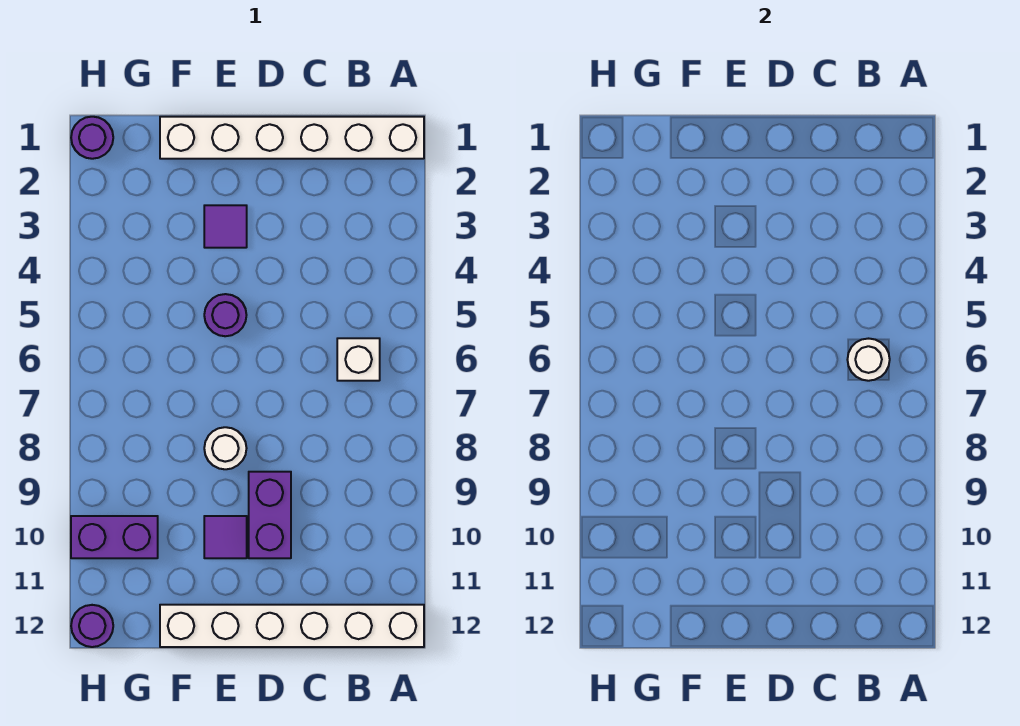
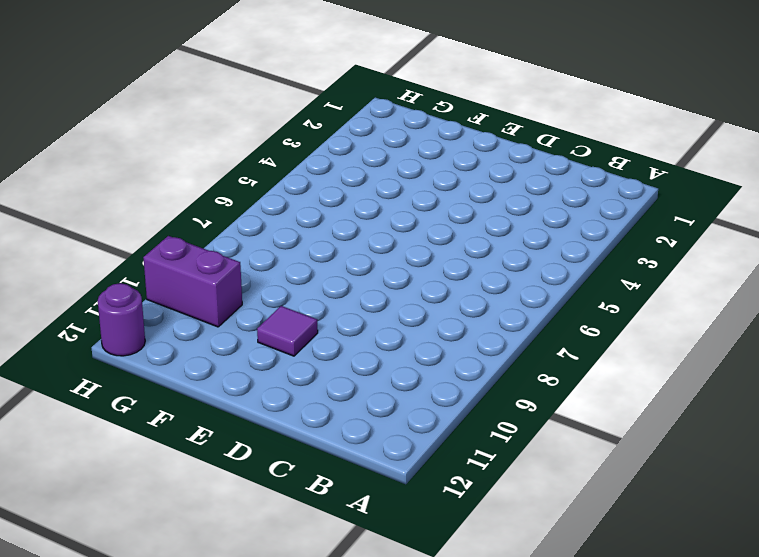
none -> white brick A1:F1 level 1
none -> white brick A12:F12 level 1
none -> white brick B6 level 1

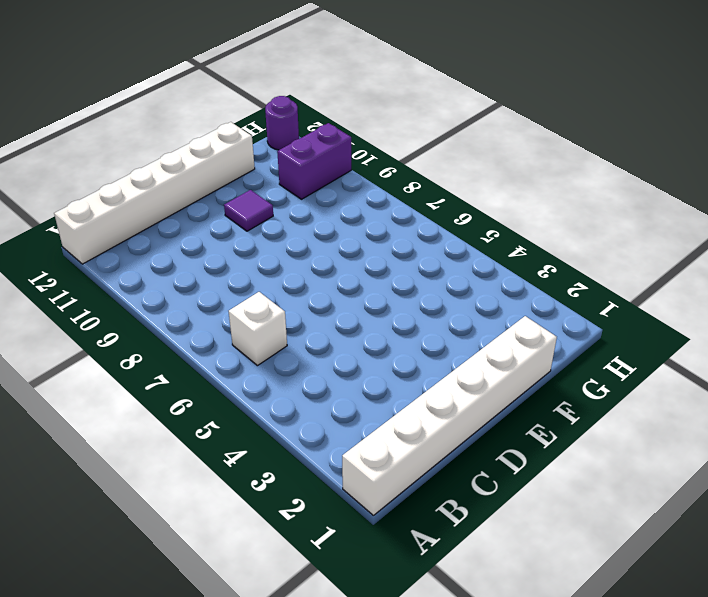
none -> purple brick D9:D10 level 1
none -> purple tile E3 level 1
none -> purple round brick E5 level 1

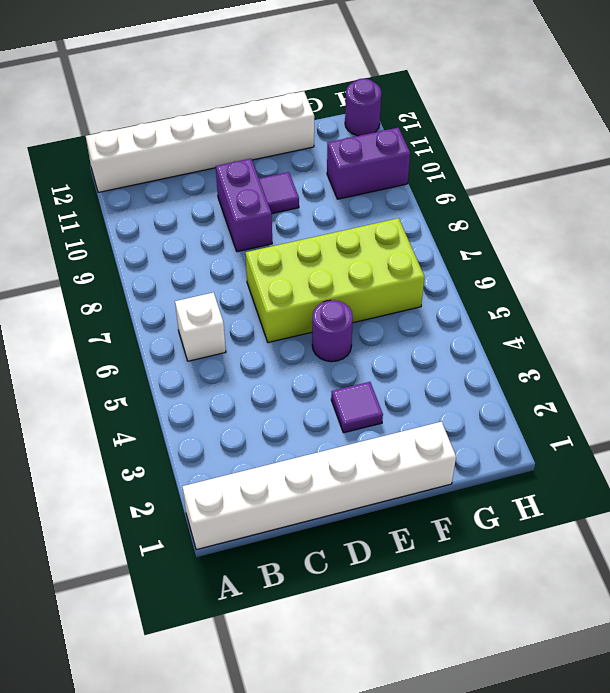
lime brick D6:G7 level 1 -> none
none -> white round brick E8 level 1
none -> purple round brick H1 level 1
none -> white round brick B6 level 2

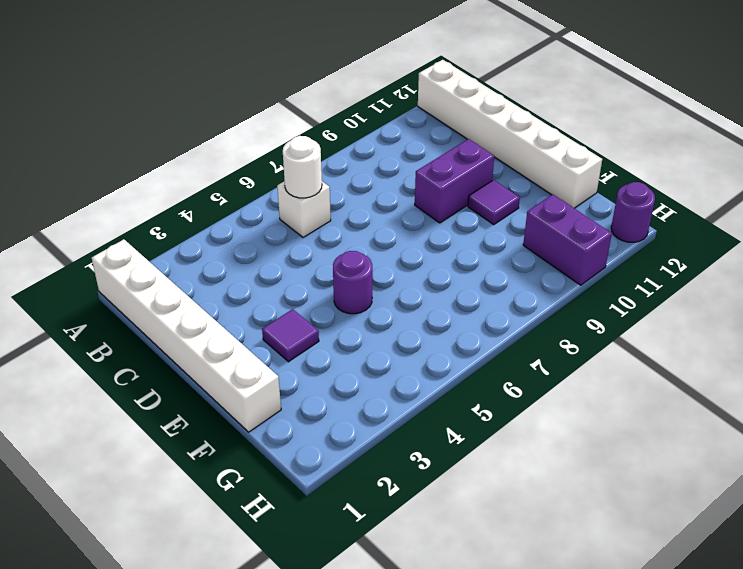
none -> white round brick E8 level 1
none -> purple round brick H1 level 1

